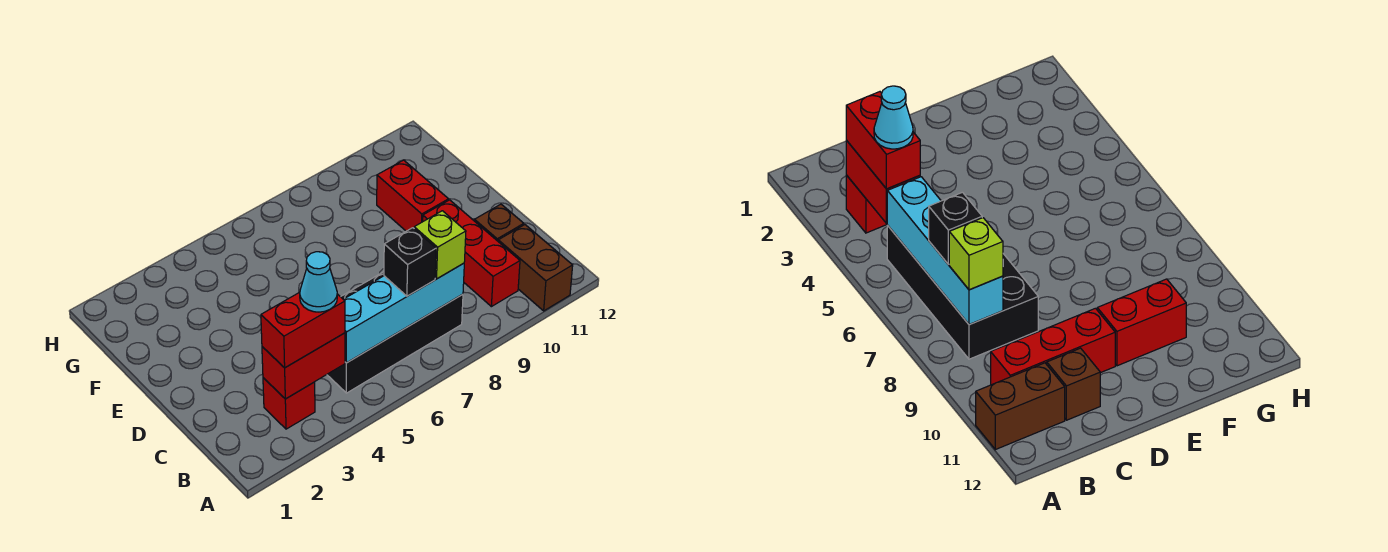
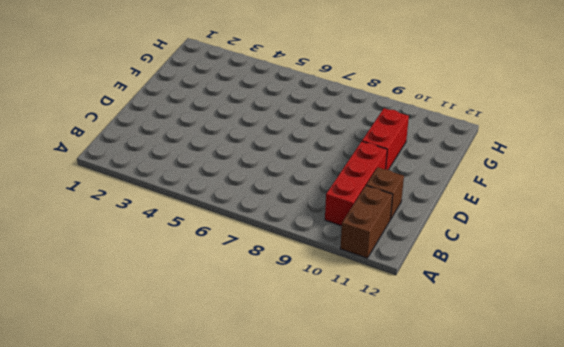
none -> red brick B3 level 1
none -> black brick B5:C8 level 1
none -> red brick B3:B4 level 2

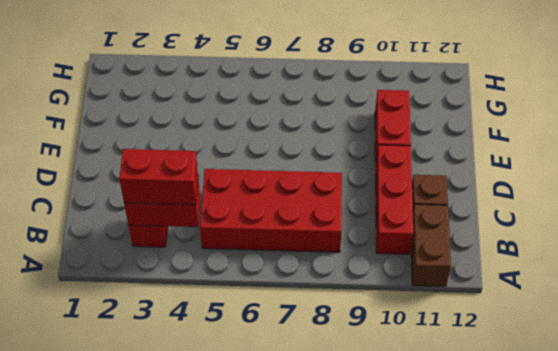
red brick B5:C8 level 1 -> black brick B5:C8 level 1
none -> cyan brick B5:B8 level 2
none -> black brick B7 level 3
none -> lime brick B8 level 3

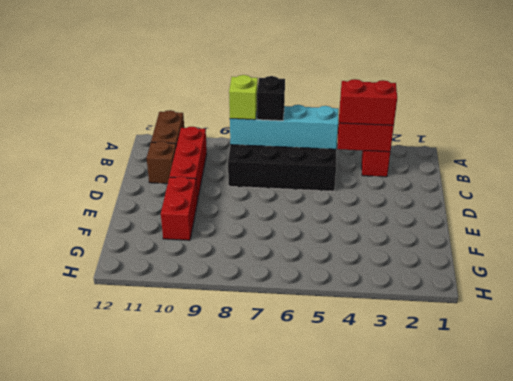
none -> cyan cone B4 level 4

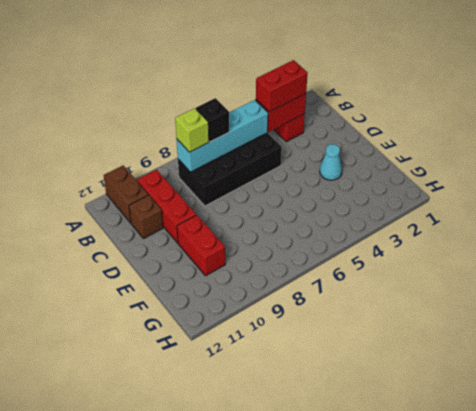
cyan cone E3 level 1 -> cyan cone B4 level 4

